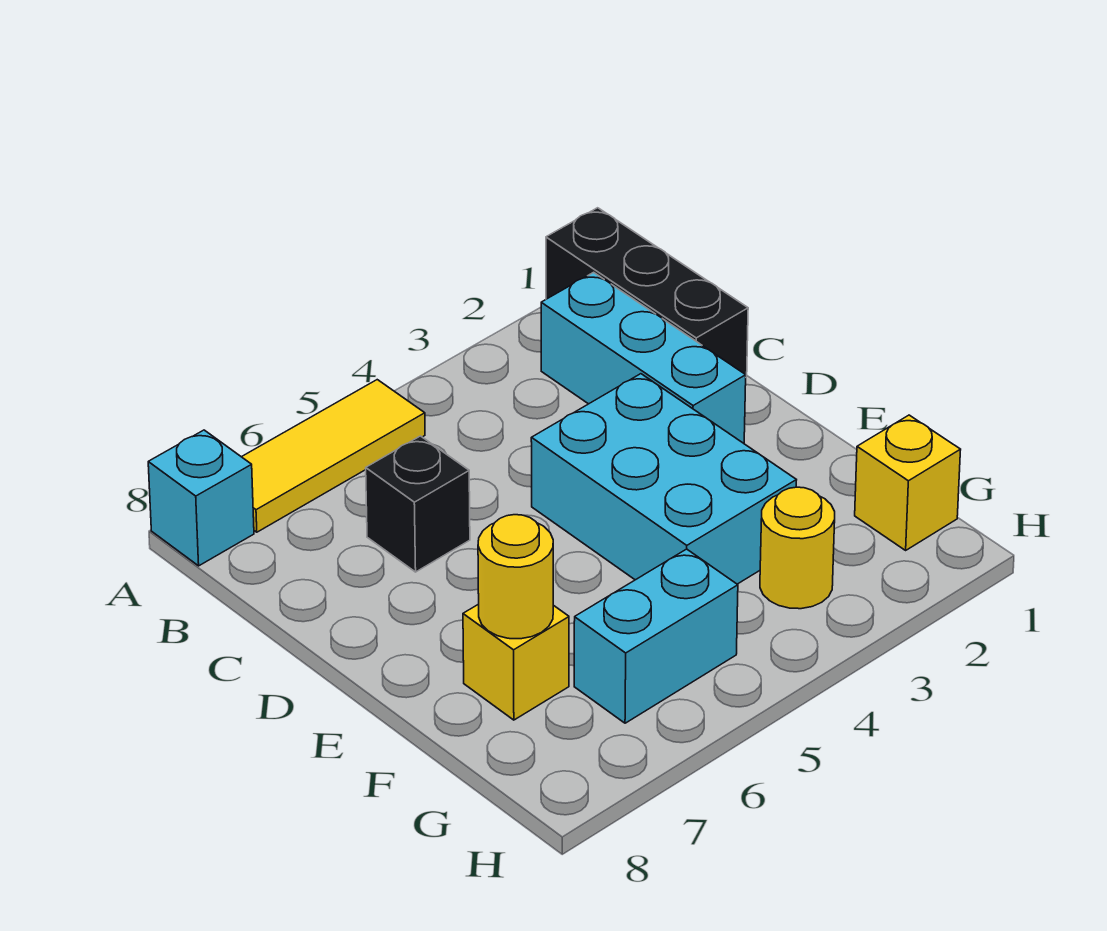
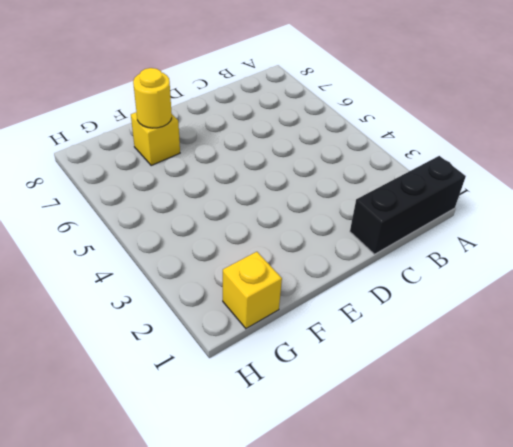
none -> yellow tile A5:A7 level 1
none -> cyan brick A8 level 1

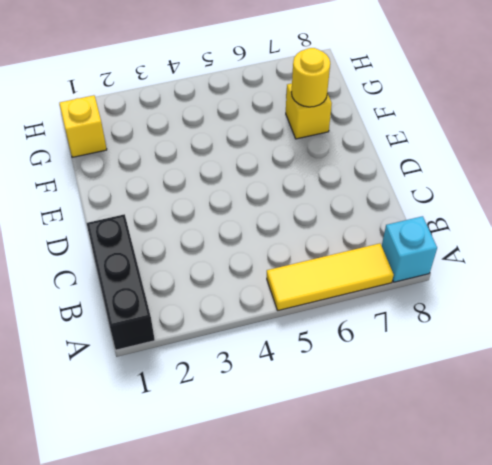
none -> cyan brick B2:D2 level 1
none -> black brick C6 level 1

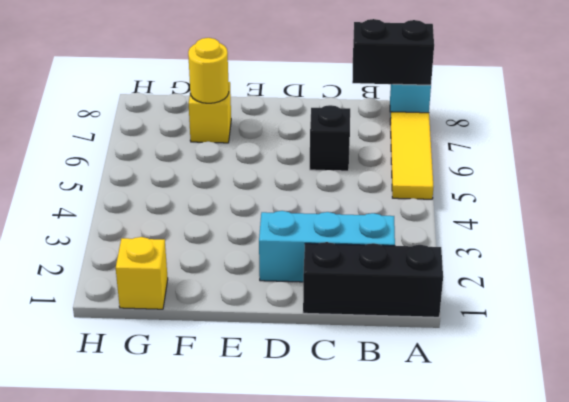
black brick A8:B8 level 2 -> none
none -> cyan brick D3:F4 level 1
none -> yellow round brick G3 level 1

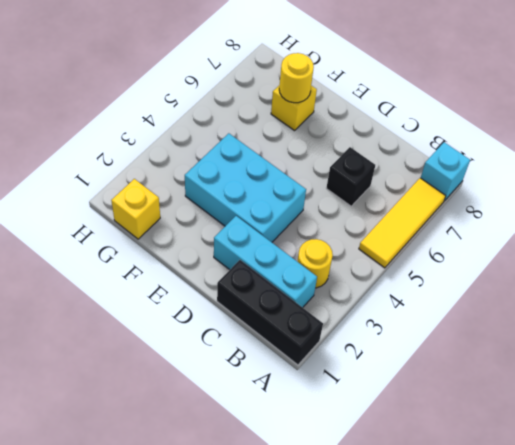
yellow round brick B3 level 1 -> yellow round brick G3 level 1
none -> cyan brick G5:G6 level 1

